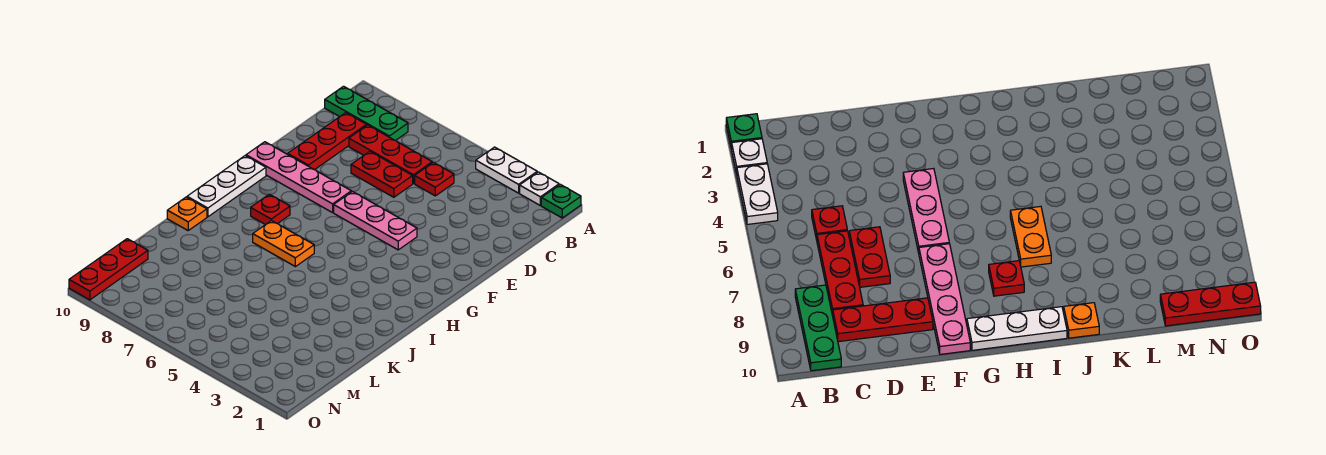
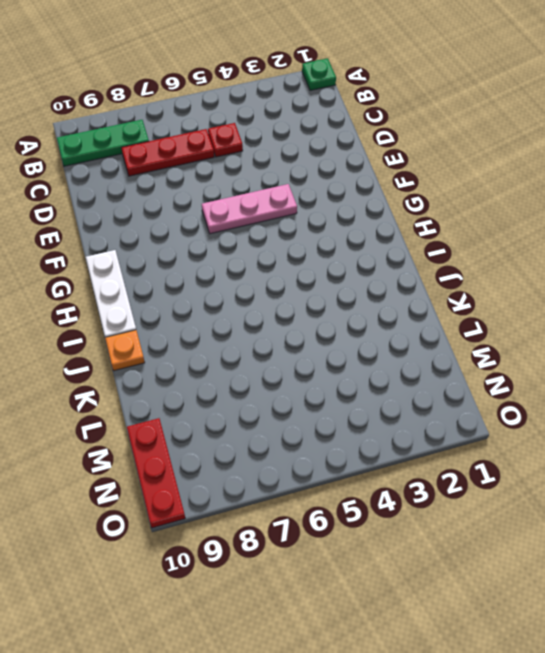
none -> white plate A2 level 1
none -> white plate A3:A4 level 1
none -> red plate C9:E9 level 1

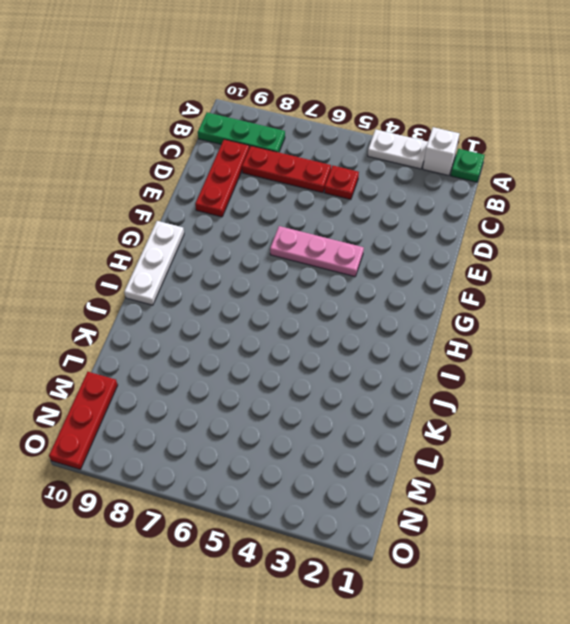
white brick A2 level 1 -> white plate A2 level 1
none -> red plate D6:D7 level 1
none -> pink plate F7:F10 level 1
none -> red plate H8 level 1

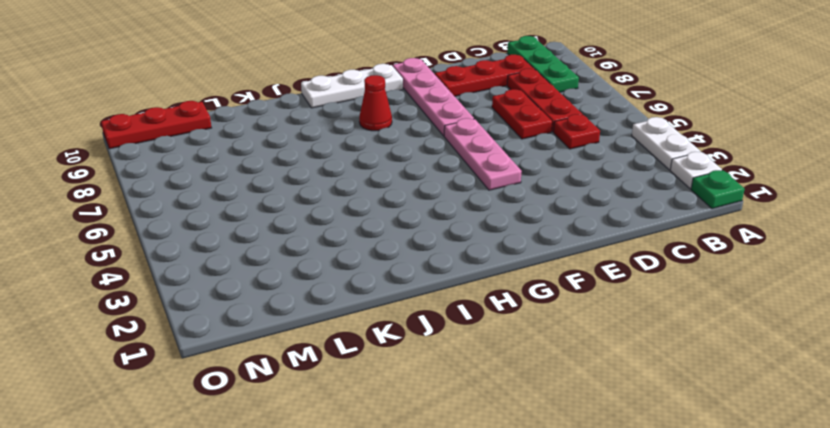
red cone H8 level 1 -> red plate H8 level 1
none -> orange plate I6:I7 level 1
none -> orange plate J10 level 1

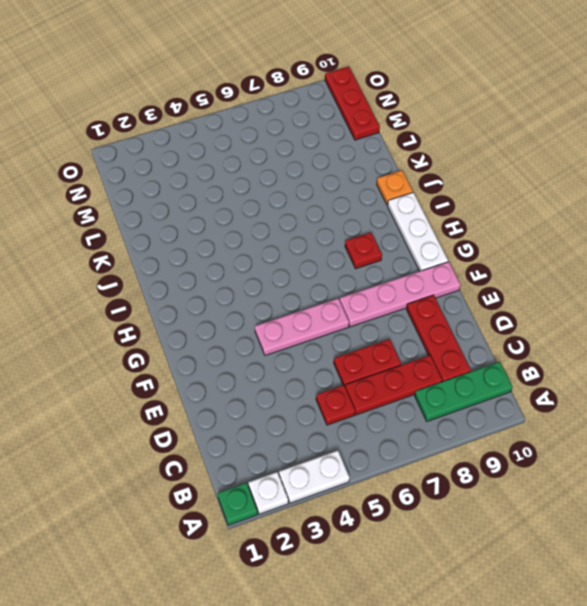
none -> orange plate I6:I7 level 1

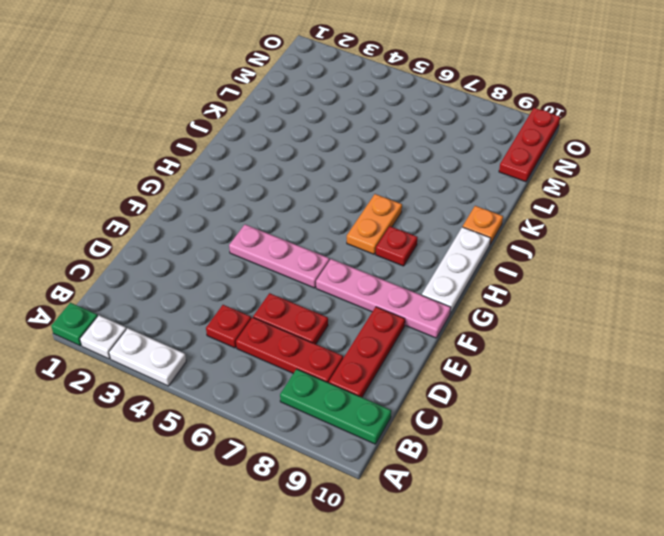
orange plate H7:I7 level 1 -> orange plate I6:I7 level 1

